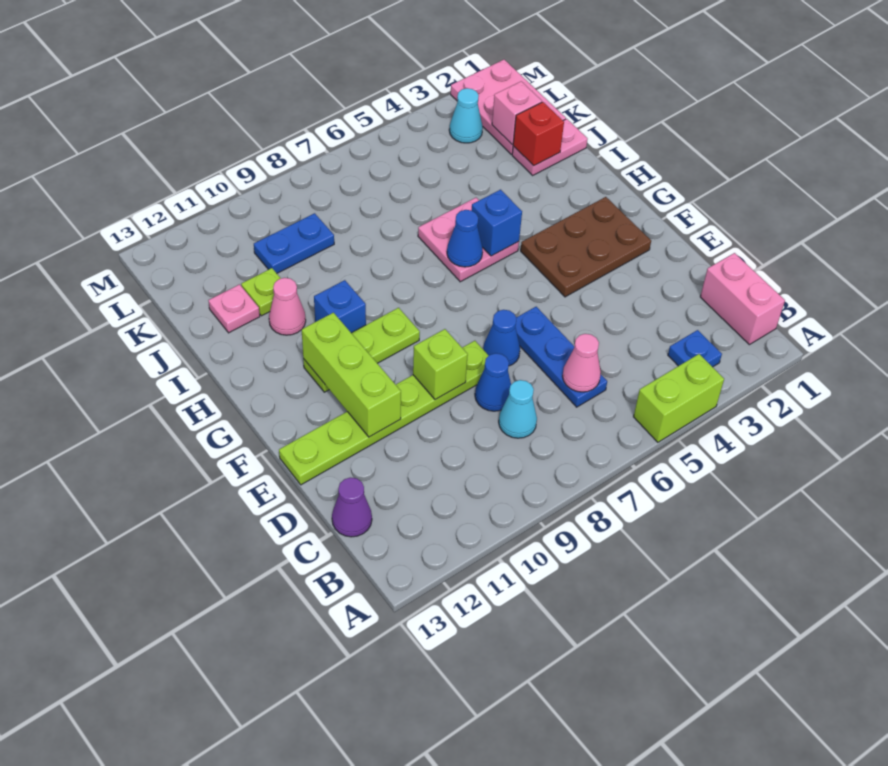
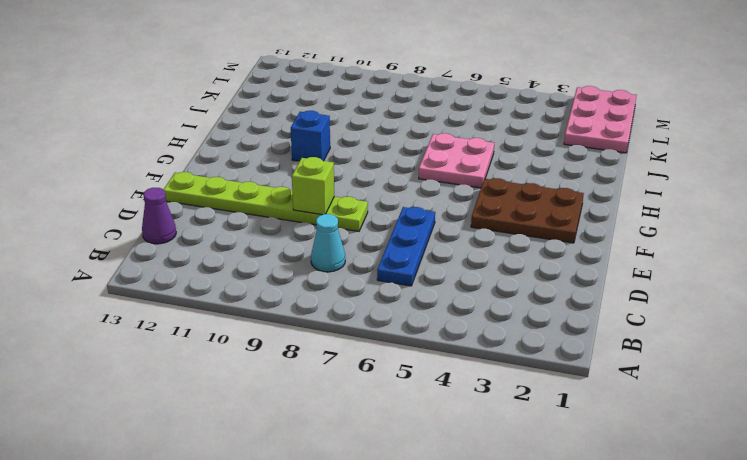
none -> lime brick A4:A5 level 1
none -> pink brick B1:C1 level 1
none -> blue plate B3 level 1

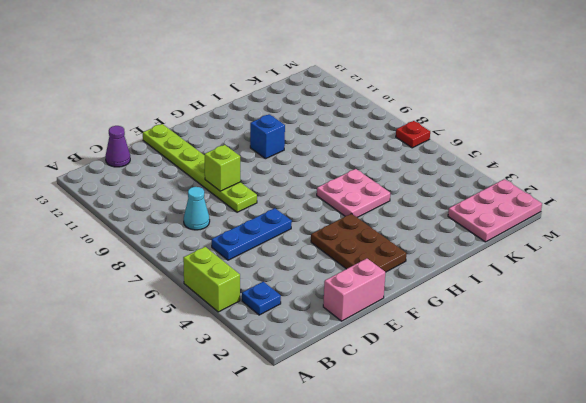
pink brick D1:E1 level 1 -> pink brick B1:C1 level 1
red plate M7 level 1 -> none
none -> blue cone D8 level 1
none -> blue cone E7 level 1
none -> lime plate G9:G11 level 1

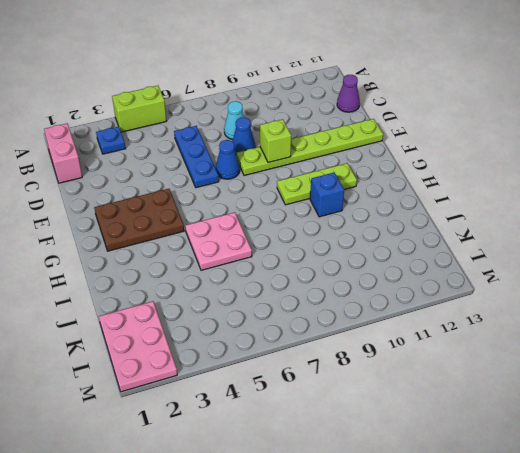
none -> pink cone I11 level 1
none -> pink plate J1:J2 level 1
none -> lime plate J11 level 1

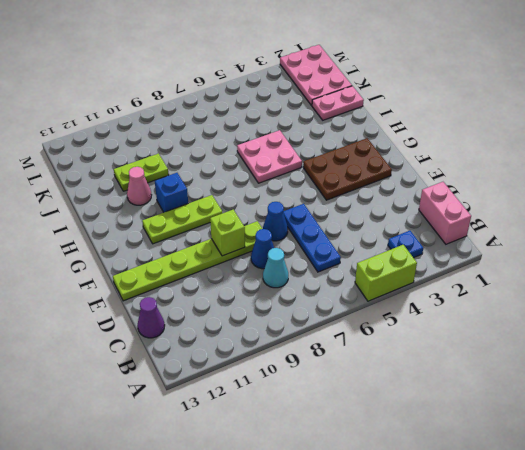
lime plate J10:J11 level 1 -> lime plate J11 level 1
none -> pink plate J12 level 1
none -> blue plate K9:K10 level 1
none -> cyan cone L3 level 1

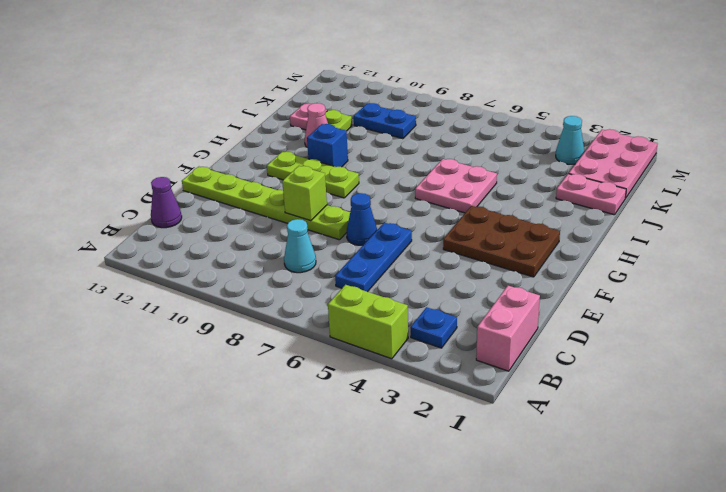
none -> blue cone D8 level 1
none -> pink cone C6 level 2
none -> lime brick E11:G11 level 2

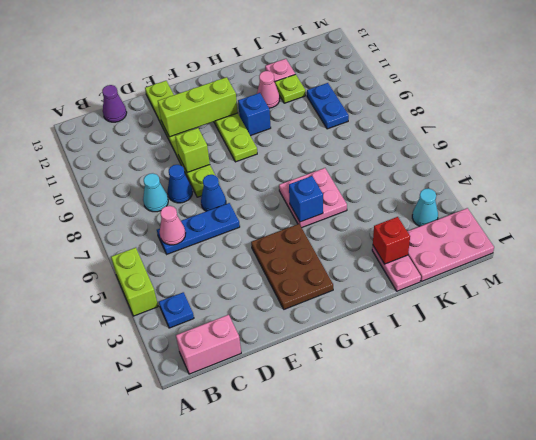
none -> blue cone H6 level 2
none -> pink brick K2 level 2

